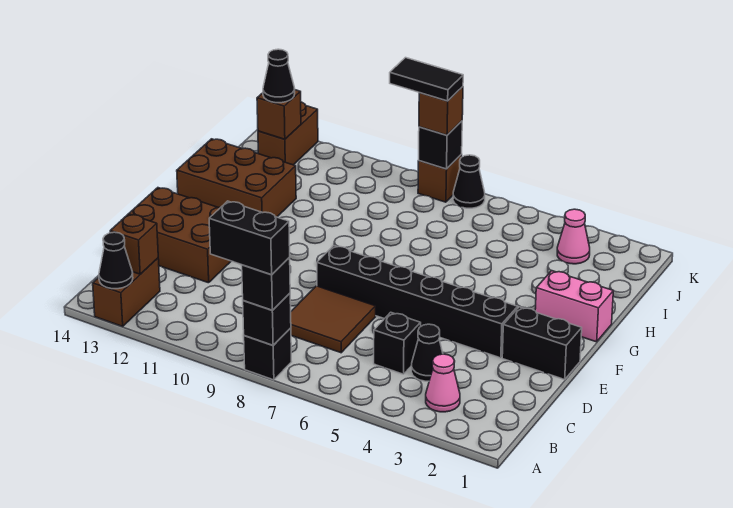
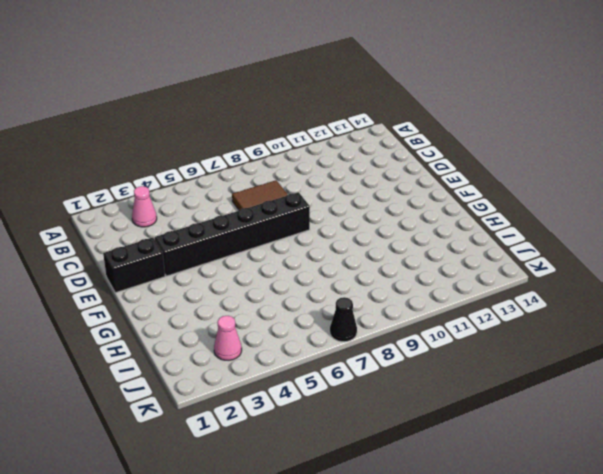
none -> black brick A8 level 1
none -> brown brick A13:B13 level 1
none -> black cone C4 level 1

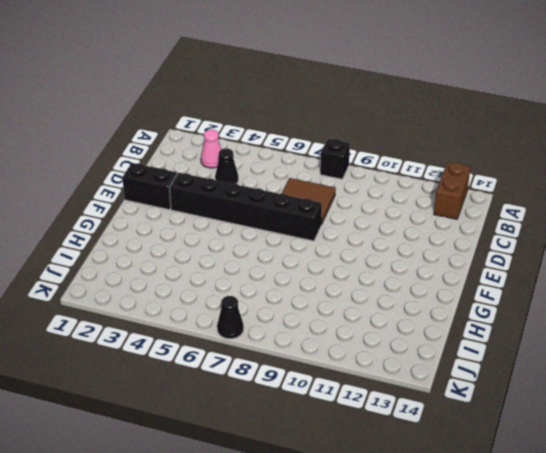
none -> black brick C5 level 1
none -> brown brick D12:E14 level 1
none -> pink brick G1:G2 level 1

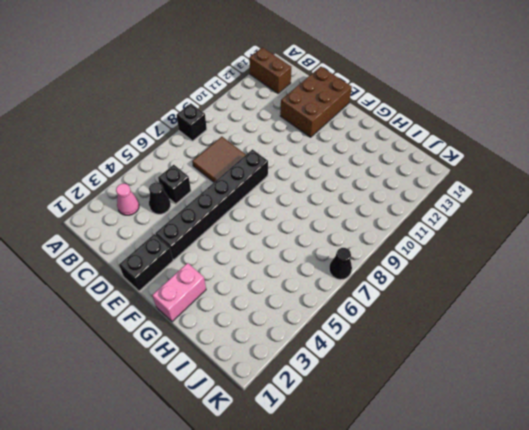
none -> brown brick G12:H14 level 1
none -> pink cone J3 level 1
none -> brown brick J13:K13 level 1

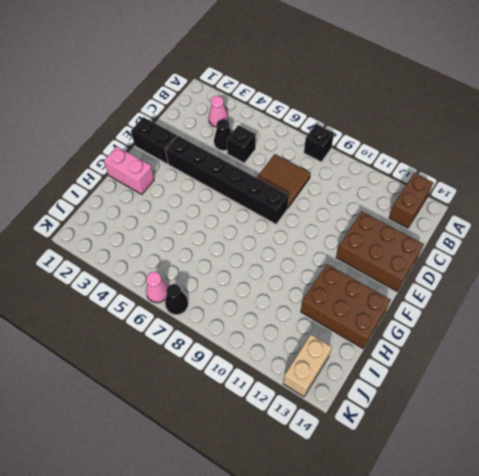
tan brick J13:K13 level 1 -> brown brick J13:K13 level 1
pink cone K6 level 1 -> pink cone J3 level 1
none -> brown brick K8 level 1
none -> black brick A8 level 2
none -> black cone A13 level 2

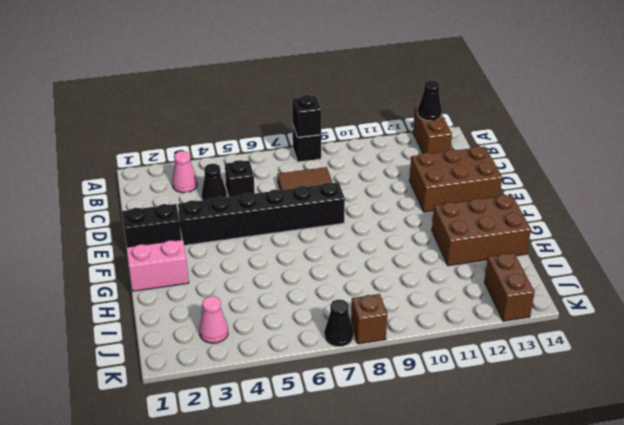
none -> brown brick B13 level 2
none -> brown brick J13 level 2
none -> black brick K8 level 2

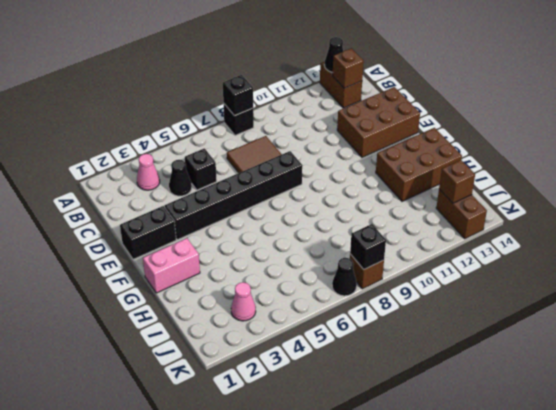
none -> black brick A8 level 3
none -> black cone J13 level 3
none -> brown brick K8 level 3

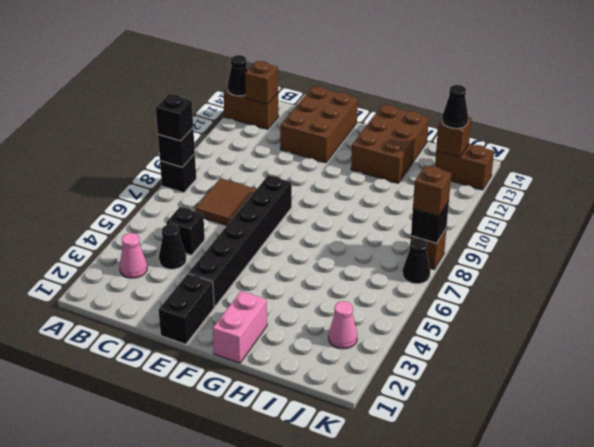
none -> black brick A8:A9 level 4
none -> black tile K8:K9 level 4

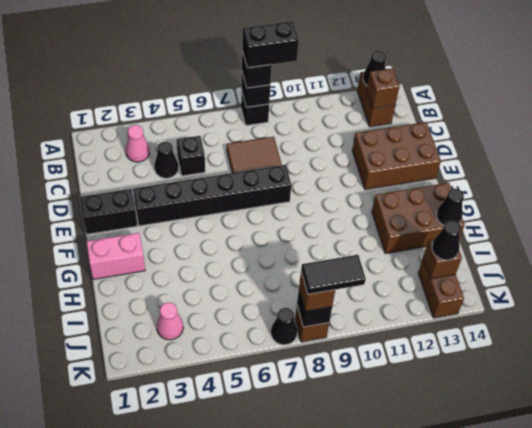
black cone H14 level 2 -> none

